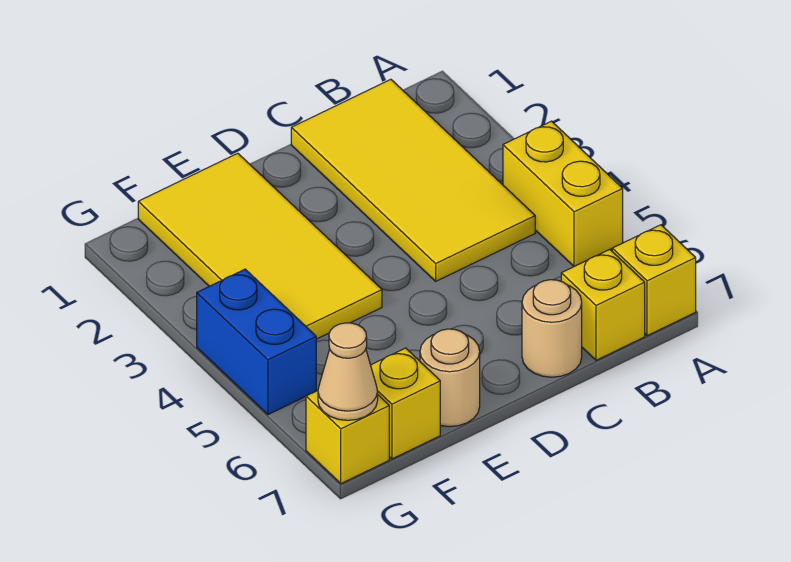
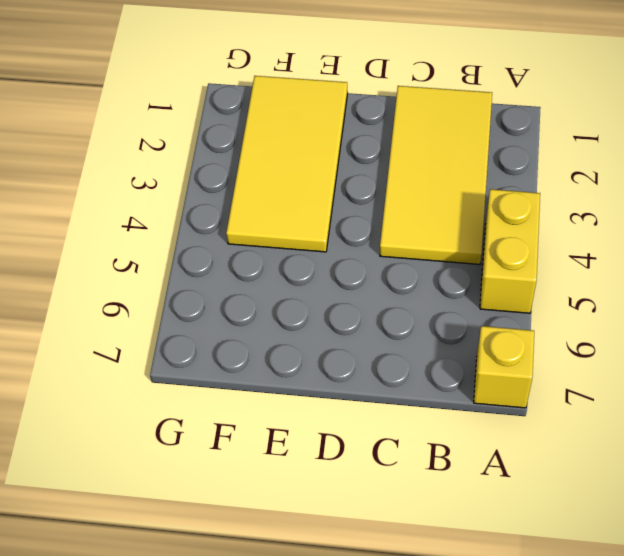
none -> yellow brick B7 level 1
none -> tan round brick C7 level 1

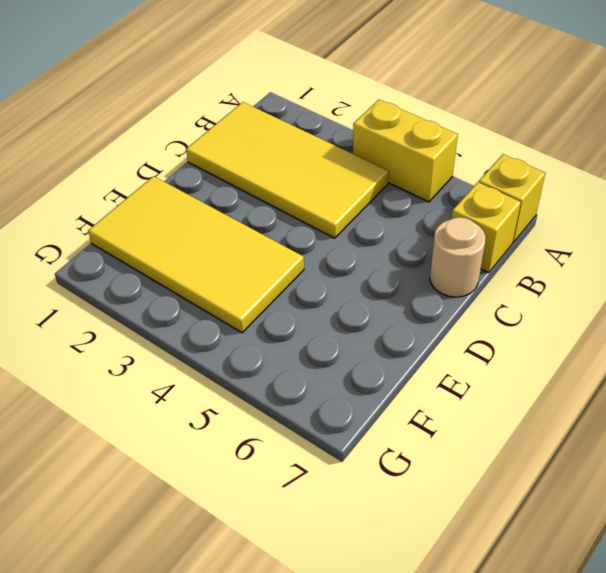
none -> tan round brick E7 level 1
none -> yellow brick F7 level 1

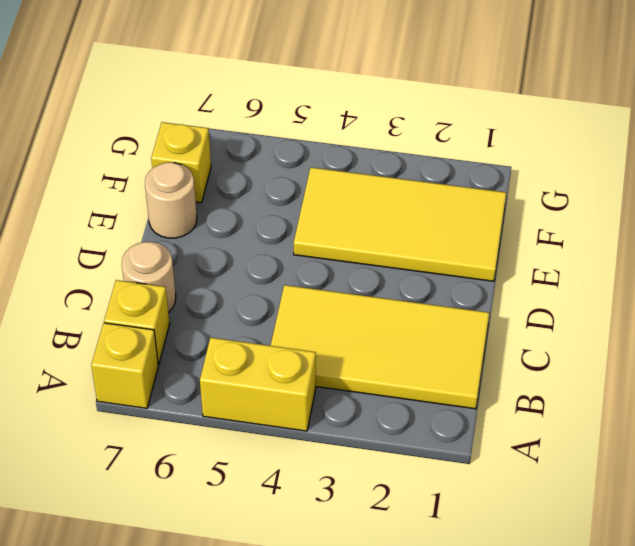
none -> blue brick G4:G5 level 1
none -> yellow brick G7 level 1

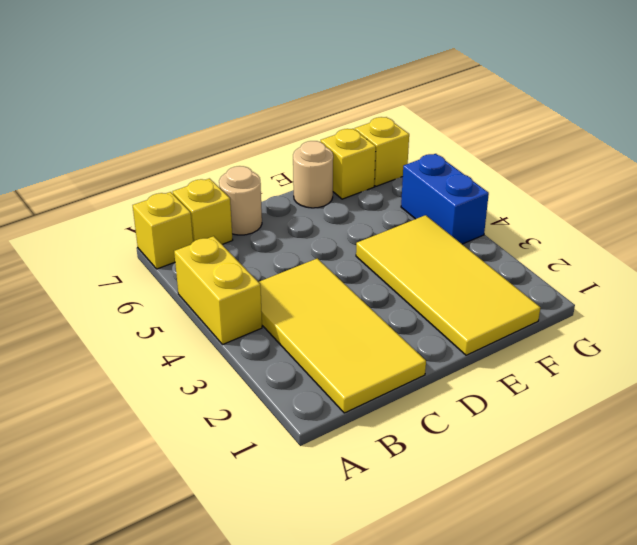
none -> tan cone G7 level 2

